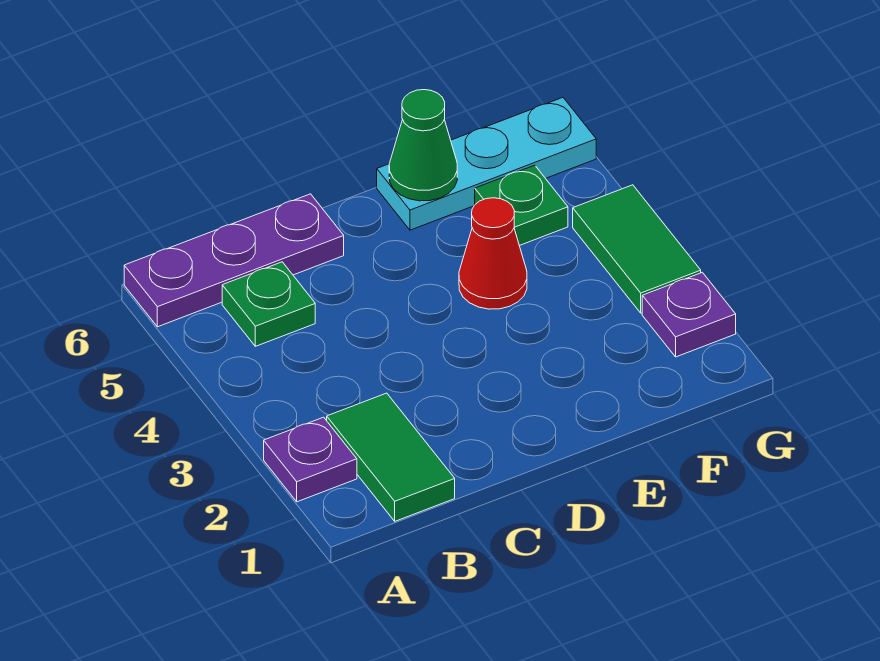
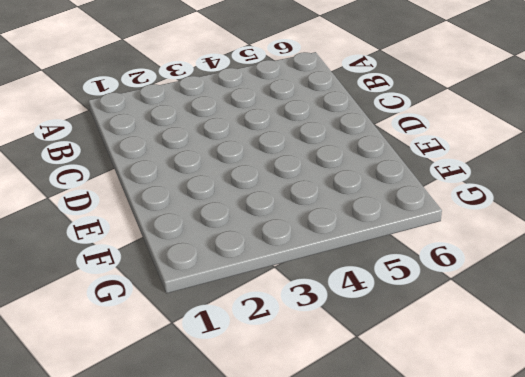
none -> purple plate A2 level 1
none -> purple plate A6:C6 level 1

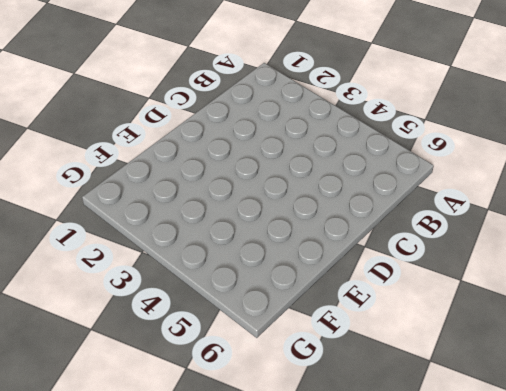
none -> purple plate A2 level 1
none -> purple plate A6:C6 level 1

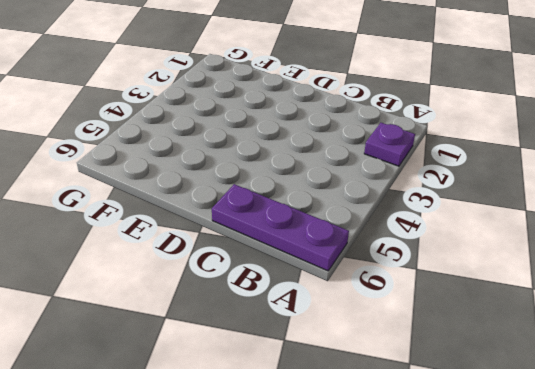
none -> green tile B1:B2 level 1
none -> green plate B5 level 1

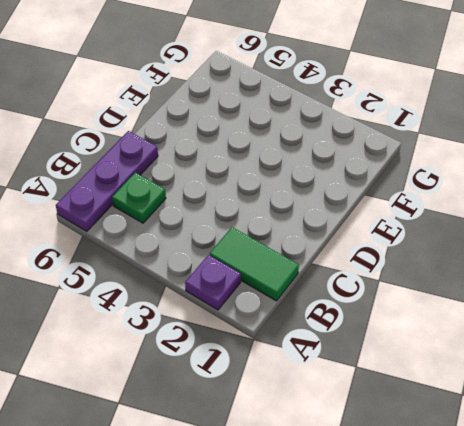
none -> red cone E4 level 1
none -> cyan plate E6:G6 level 1

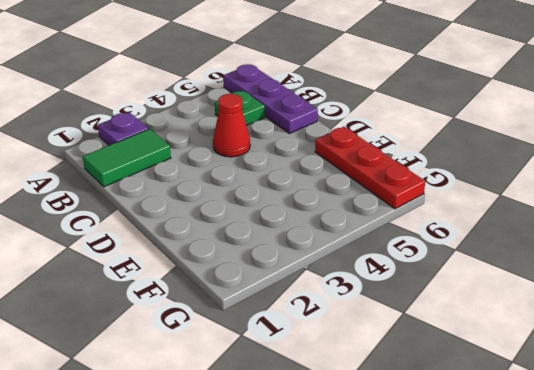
red cone C4 level 1 -> red cone E4 level 1
red plate E6:G6 level 1 -> cyan plate E6:G6 level 1
none -> green plate F5 level 1
none -> purple plate G2 level 1

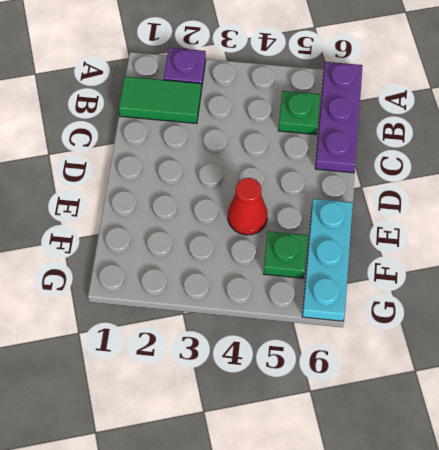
none -> purple plate G2 level 1
none -> green tile G3:G4 level 1

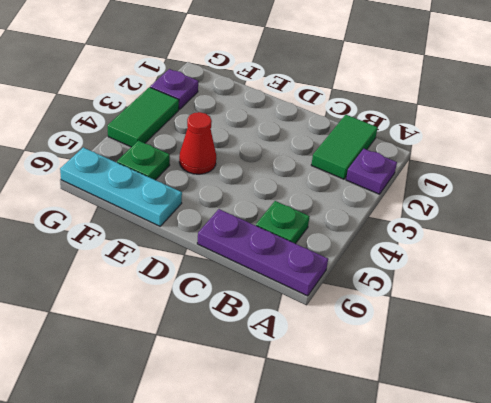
none -> green cone E6 level 2

